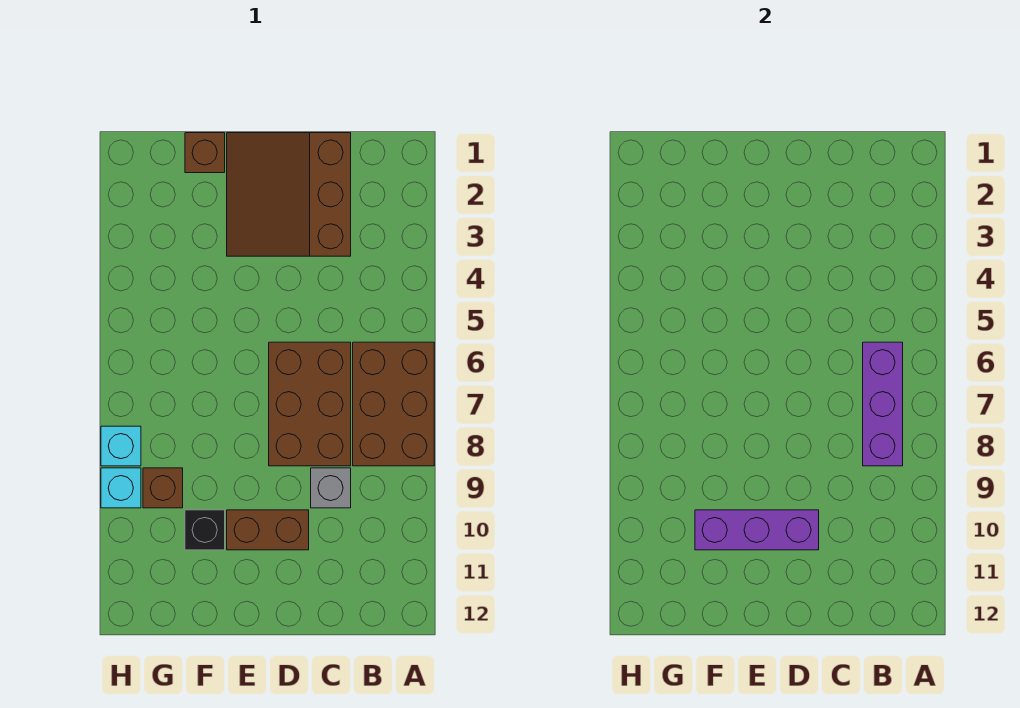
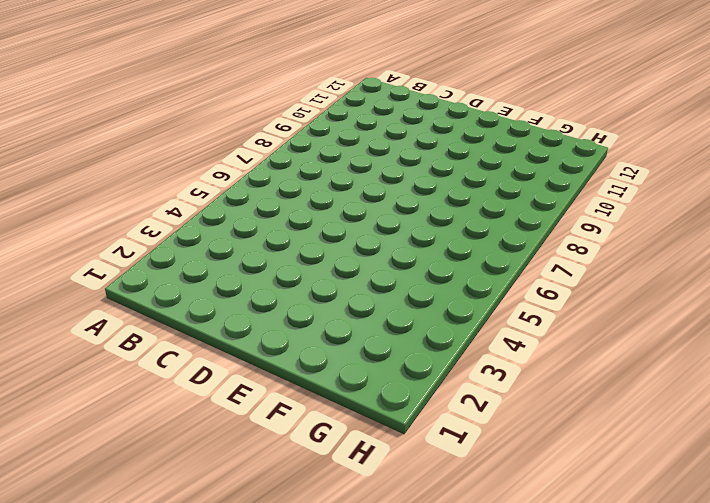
none -> brown brick A6:B8 level 1
none -> brown slope C1:E3 level 1 top C
none -> brown brick C6:D8 level 1

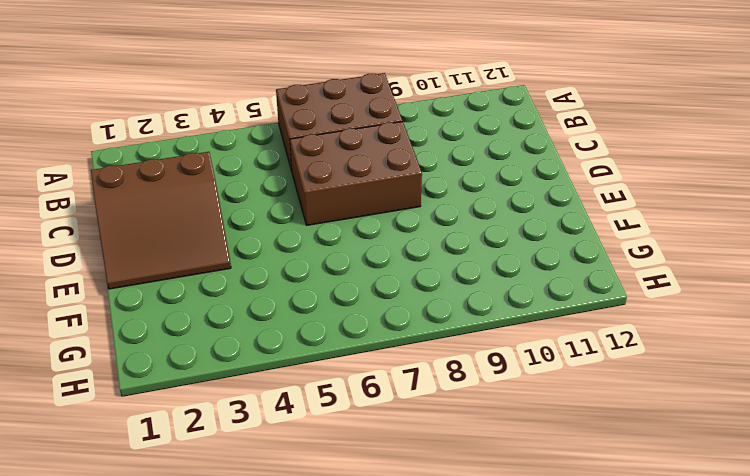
none -> grey brick C9 level 1
none -> brown brick D10:E10 level 1
none -> brown brick F1 level 1

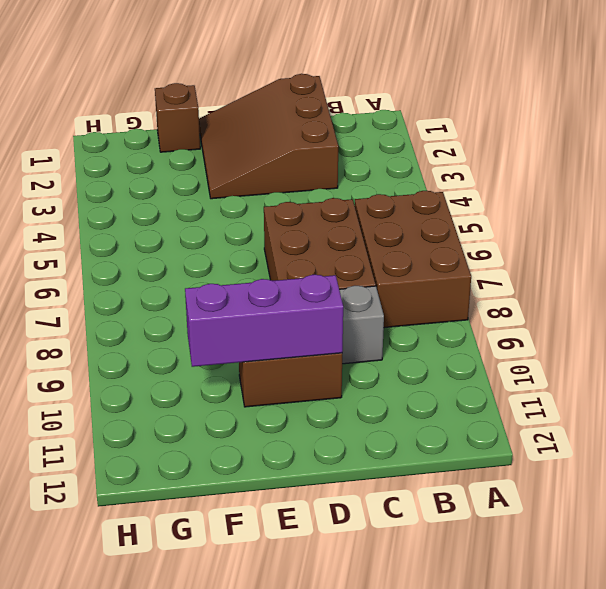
none -> black brick F10 level 1
none -> brown brick G9 level 1
none -> cyan brick H8 level 1

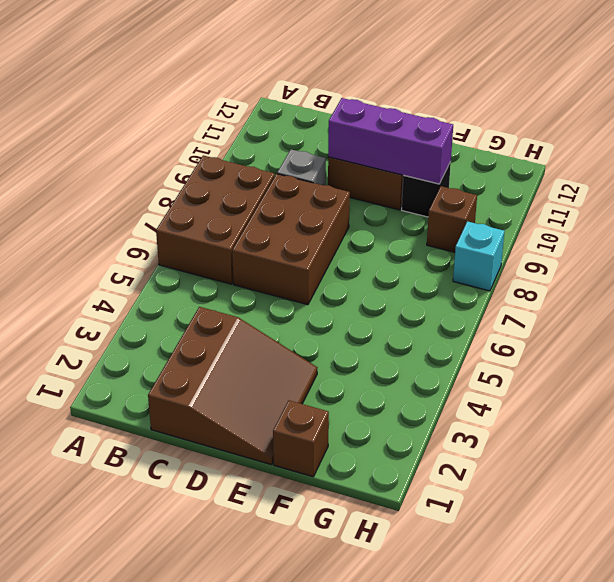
none -> cyan brick H9 level 1
none -> purple brick B6:B8 level 2

